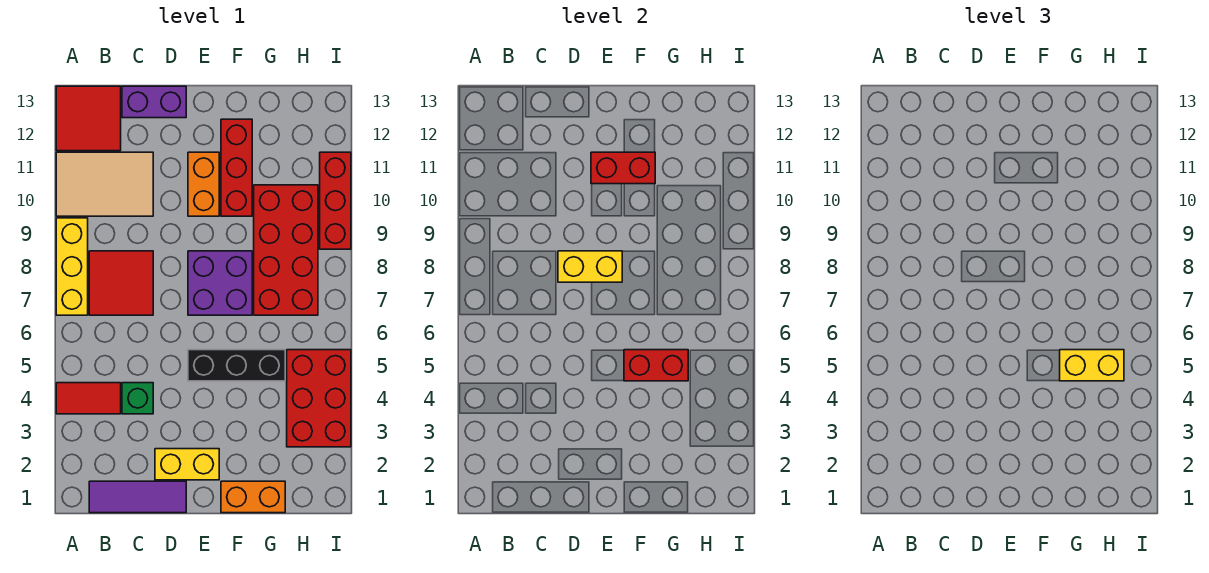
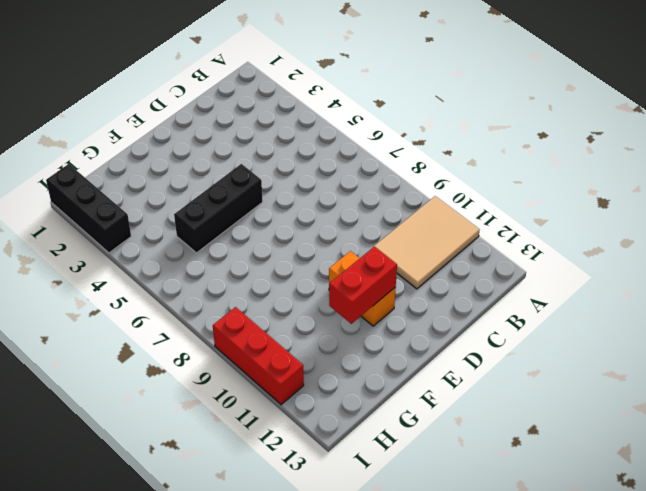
black brick I1:I3 level 1 -> red brick H3:I5 level 1
none -> red tile A4:B4 level 1
none -> yellow brick A7:A9 level 1
none -> red tile A12:B13 level 1

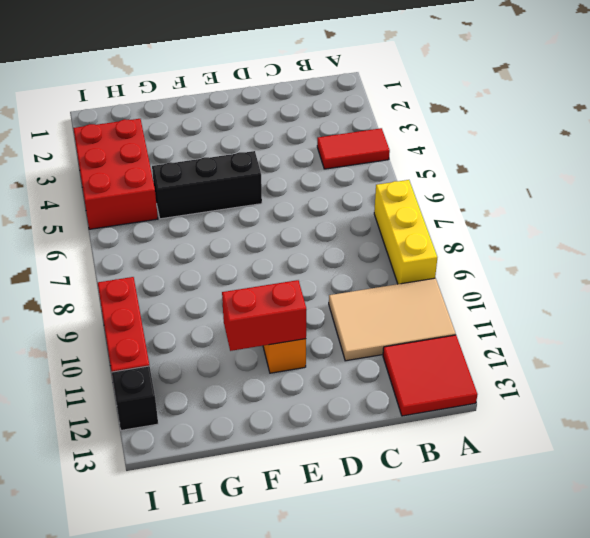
black brick I12 level 1 -> none
none -> purple tile B1:D1 level 1
none -> red tile B7:C8 level 1
none -> green brick C4 level 1

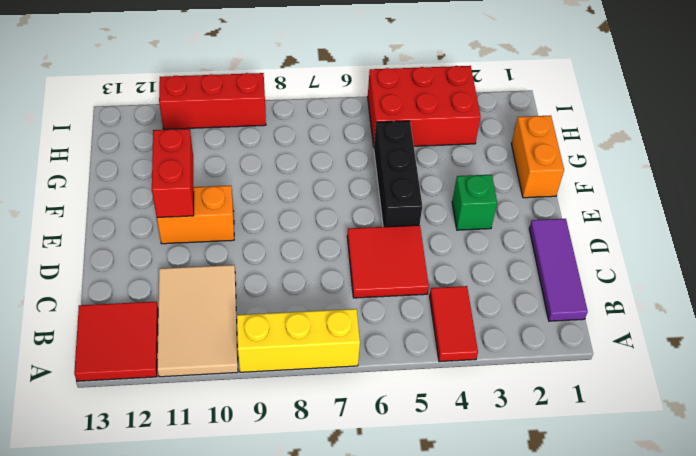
red tile C5:D6 level 1 -> red tile B7:C8 level 1
green brick E3 level 1 -> green brick C4 level 1
none -> purple brick C13:D13 level 1
none -> yellow brick D2:E2 level 1
none -> purple brick E7:F8 level 1

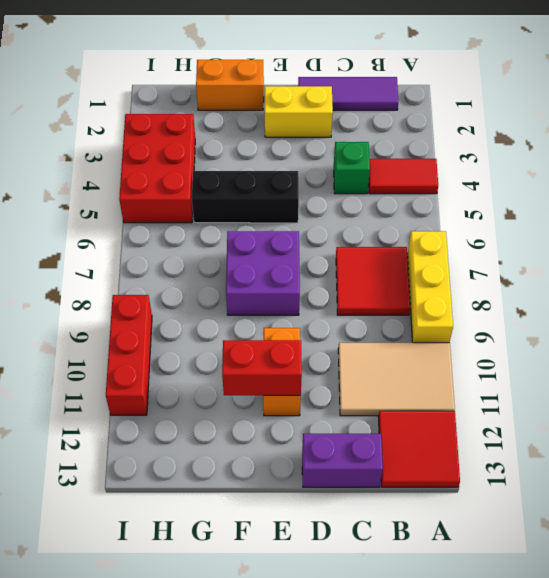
none -> red brick F10:F12 level 1
none -> red brick G7:H10 level 1
none -> yellow brick D8:E8 level 2

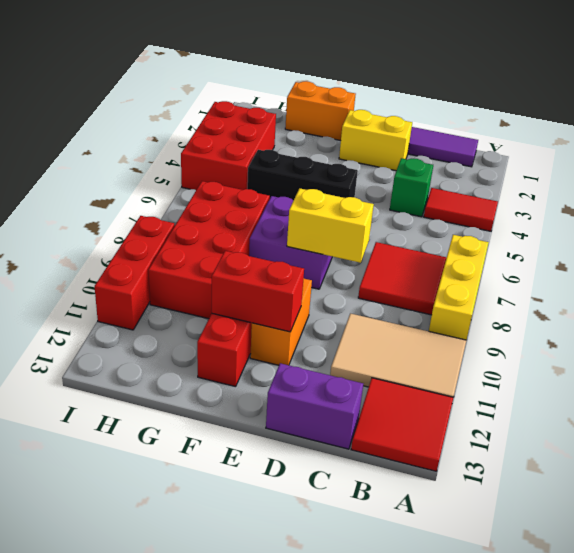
none -> red brick F5:G5 level 2
none -> yellow brick G5:H5 level 3

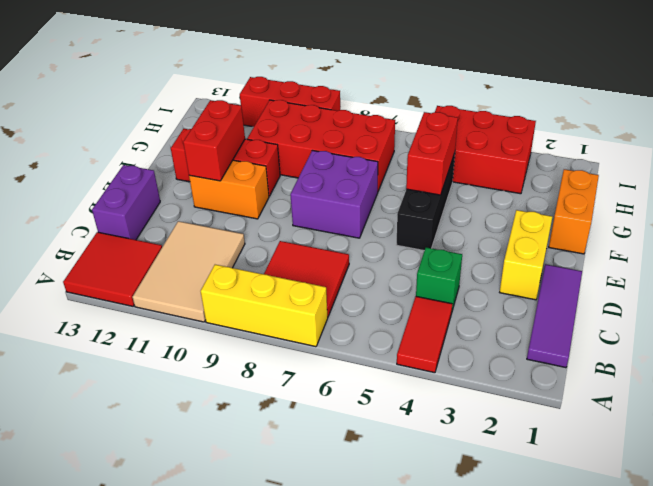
none -> yellow brick D8:E8 level 2
none -> yellow brick G5:H5 level 3

